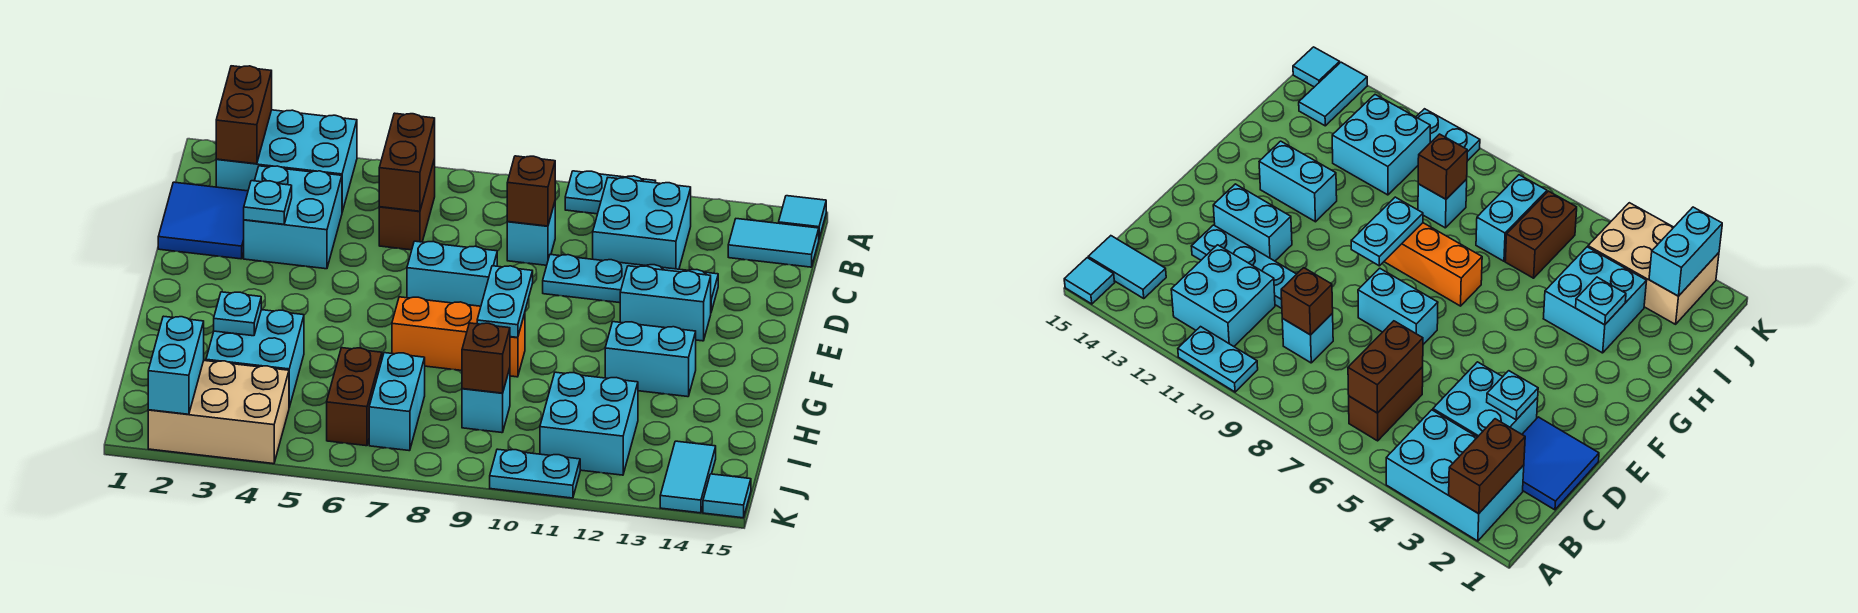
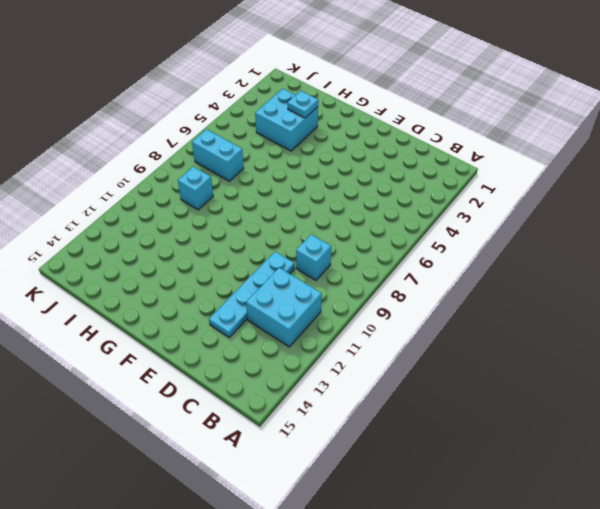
none -> cyan brick A2:B4 level 1
none -> cyan plate A10:A11 level 1
none -> cyan tile A15 level 1
none -> brown brick B6:C6 level 1

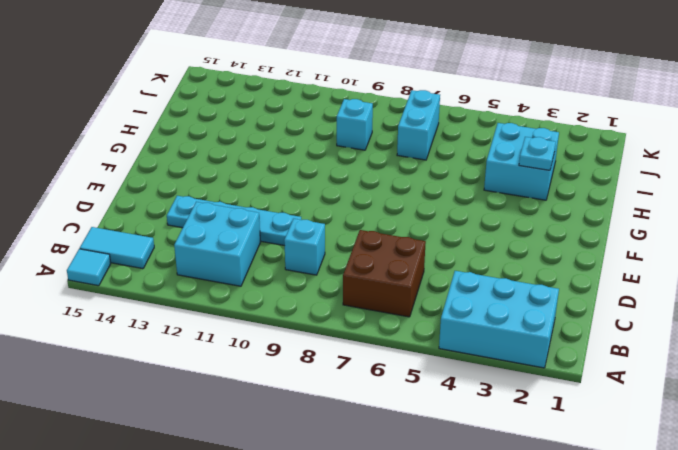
brown brick B6:C7 level 1 -> brown brick B6:C6 level 1
none -> cyan plate A10:A11 level 1
none -> blue tile C1:D2 level 1
none -> cyan brick C3:D4 level 1
none -> cyan brick E7:E8 level 1

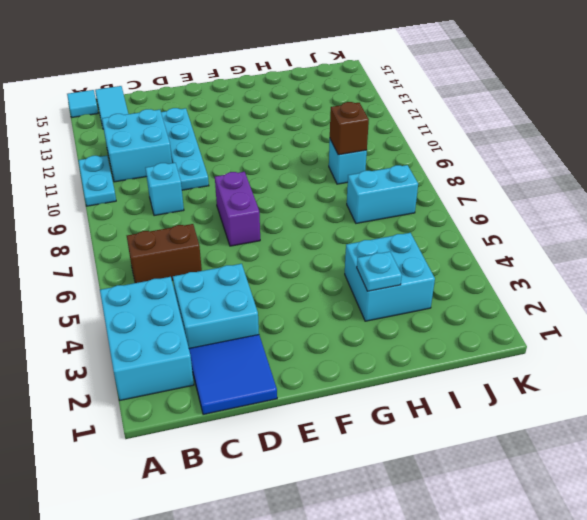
purple brick E7:E8 level 1 -> cyan brick E7:E8 level 1
none -> cyan brick E12:E13 level 1
none -> orange brick G7:G9 level 1
none -> cyan brick G12:G13 level 1
none -> brown brick I6:J6 level 1

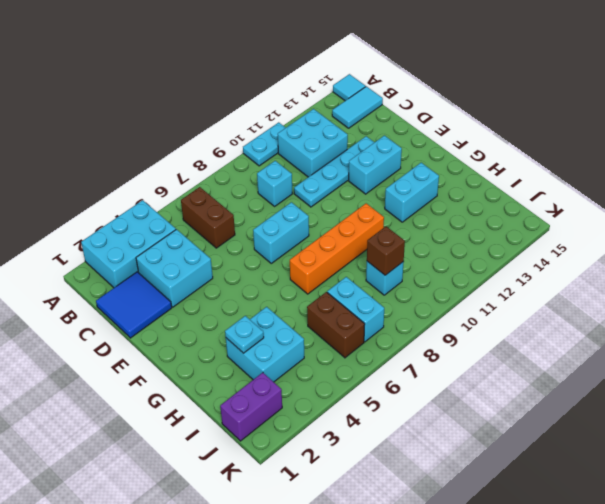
orange brick G7:G10 level 1 -> orange brick G7:G9 level 1
purple brick J1:J2 level 1 -> tan brick J2:K4 level 1
none -> cyan brick I11:J12 level 1
none -> cyan tile J14:K14 level 1
none -> cyan plate K10:K11 level 1
none -> cyan tile K15 level 1

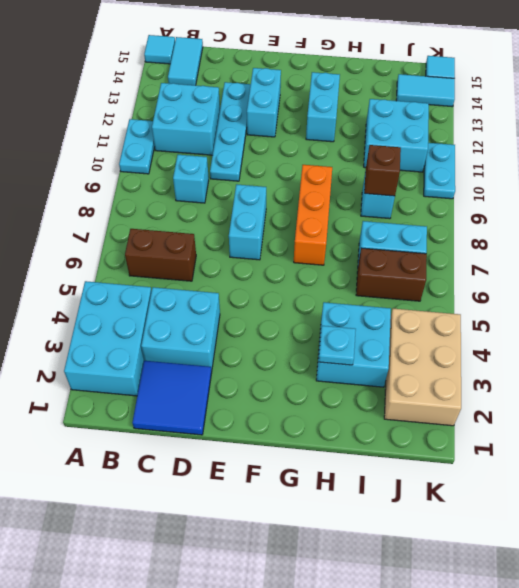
none -> brown brick A2:B2 level 2
none -> brown brick B6:C6 level 2
none -> brown brick C9 level 2
none -> cyan plate D3 level 2

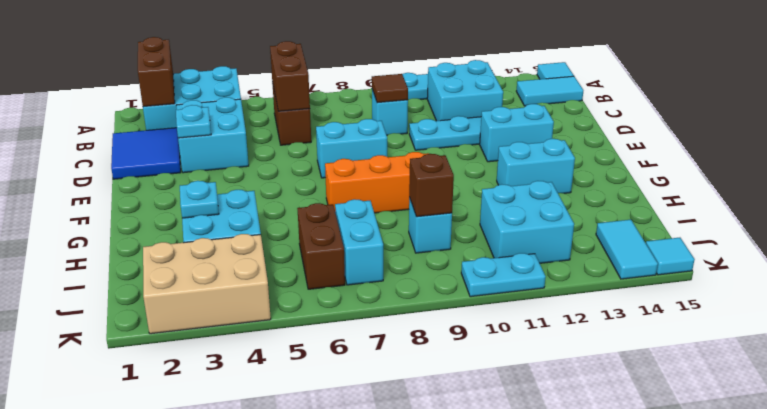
brown tile C9 level 2 -> brown brick C9 level 2
none -> cyan plate F9:G9 level 2
none -> cyan brick J2:K2 level 2

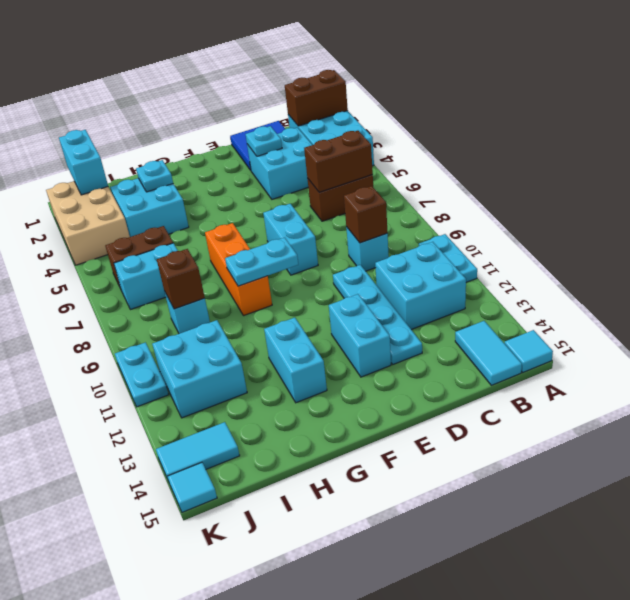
cyan brick J1:J2 level 2 -> cyan brick J2:K2 level 2

